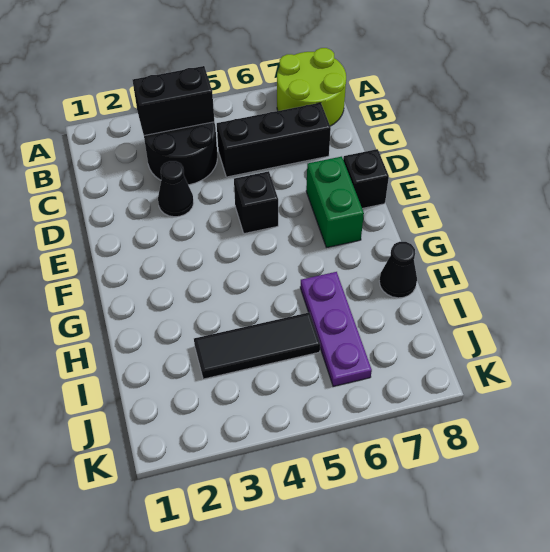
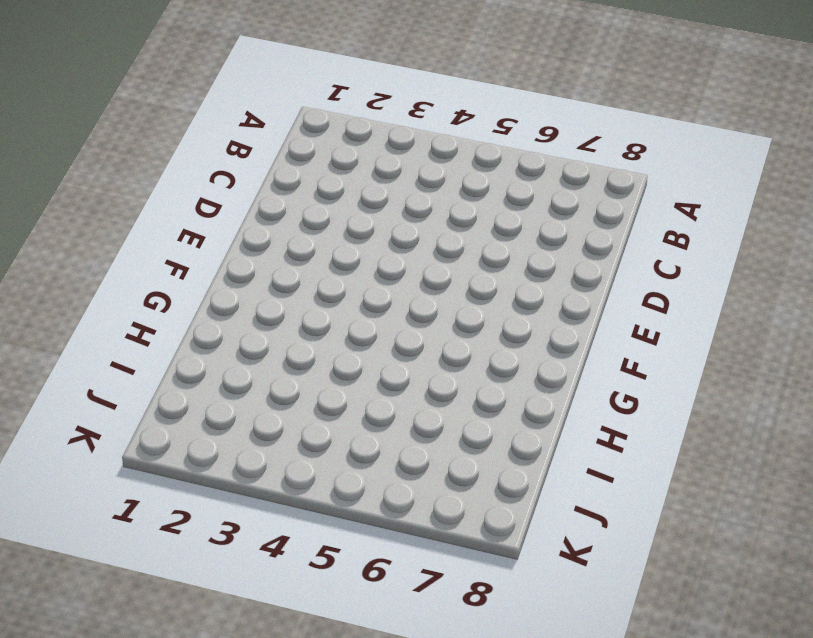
none -> lime round brick A7:B8 level 1
none -> black round brick B3:C4 level 1

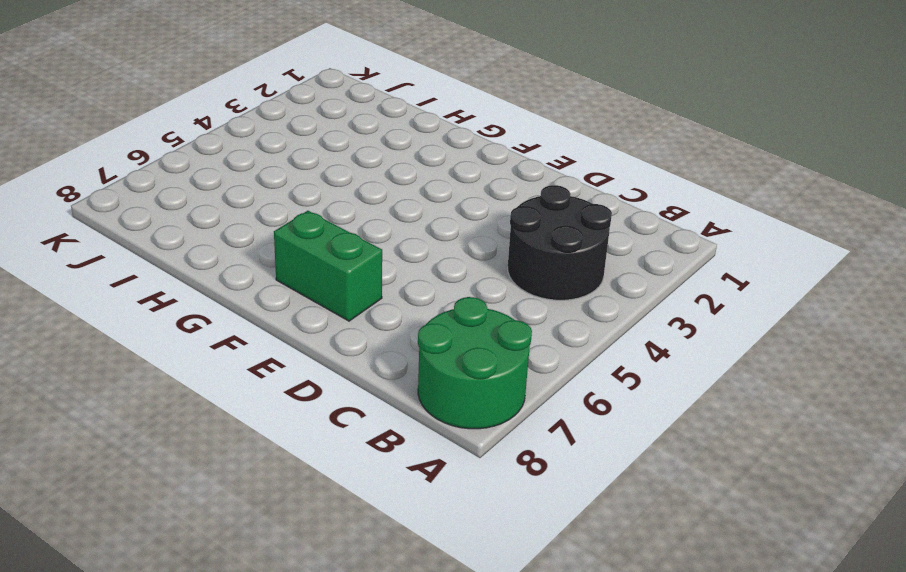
green round brick A7:B8 level 1 -> lime round brick A7:B8 level 1
none -> black brick C5:C7 level 1
none -> black cone D3 level 1

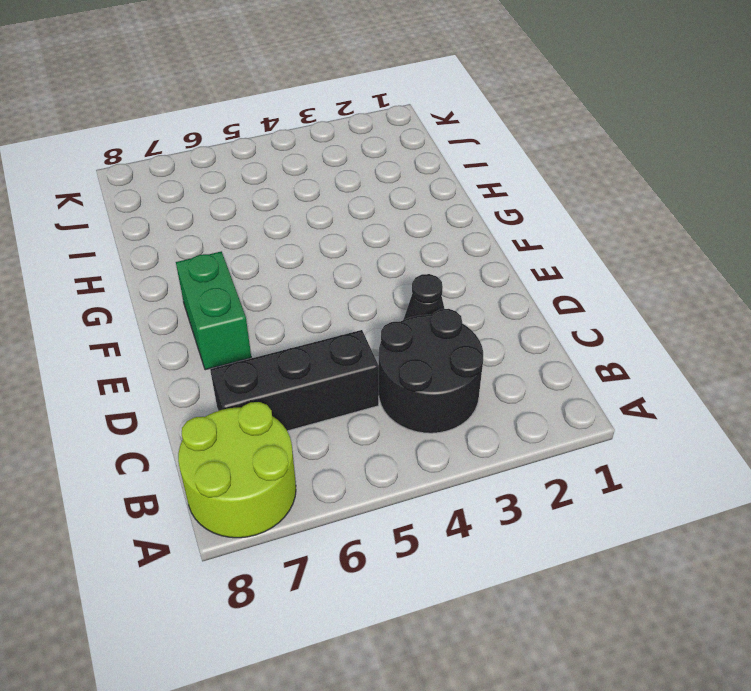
none -> black brick E5 level 1
none -> black brick E8 level 1

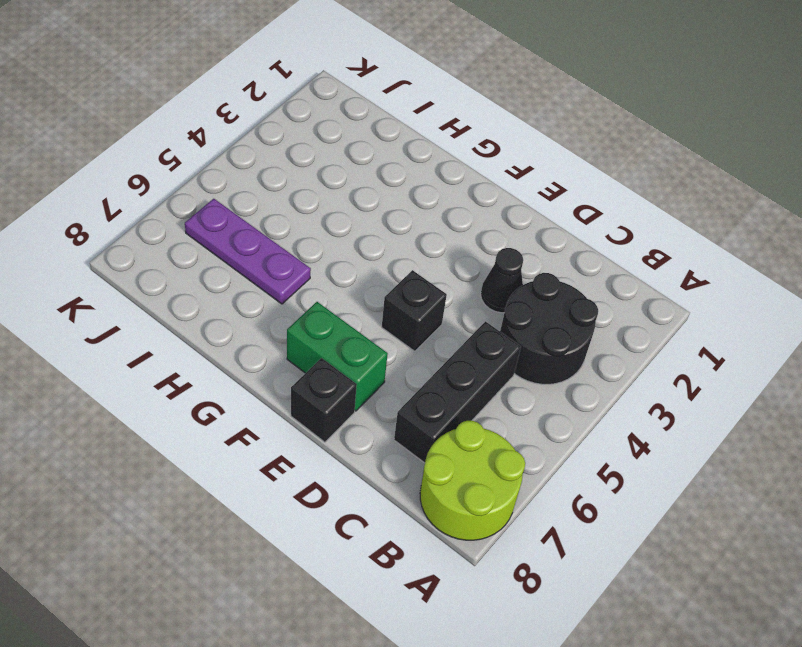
none -> black cone H8 level 1
none -> black tile I3:I5 level 1

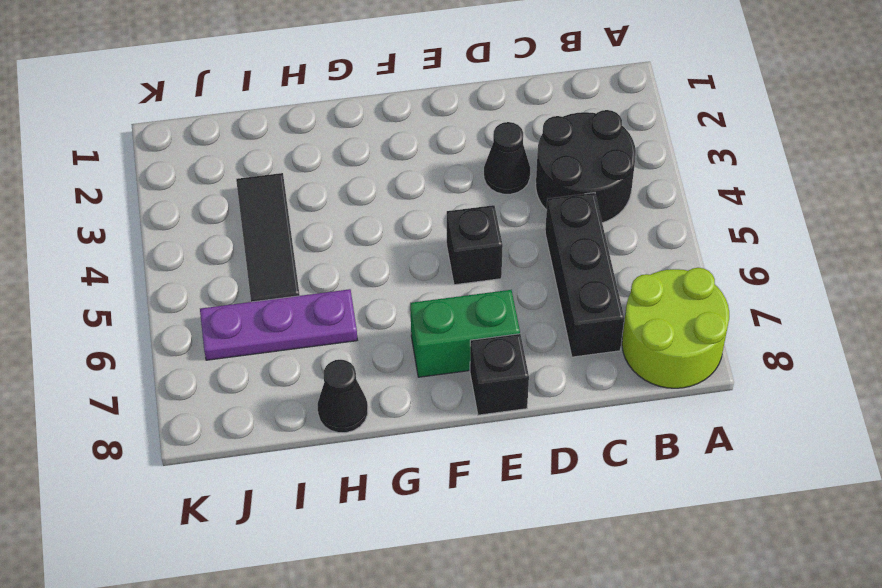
none -> black brick B3:B4 level 2

